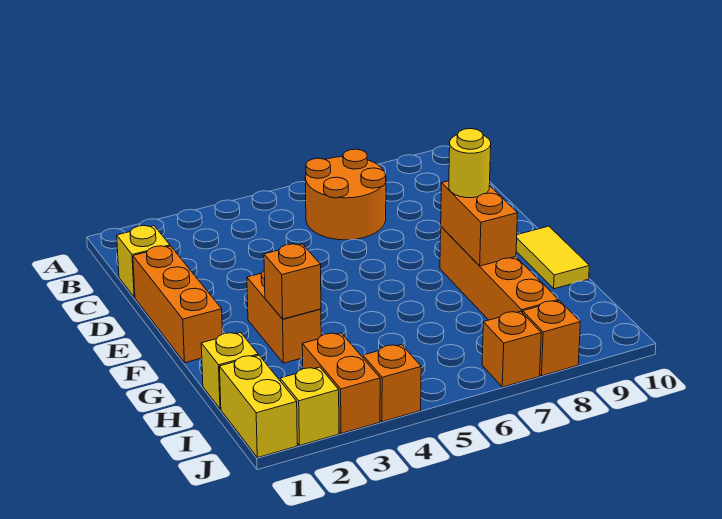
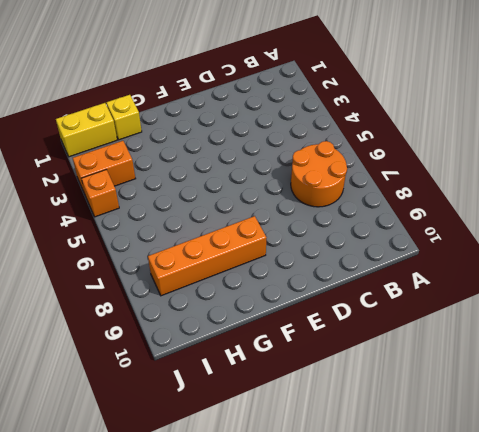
none -> yellow brick C1 level 1
none -> orange brick D1:F1 level 1
none -> orange brick F3:G3 level 1

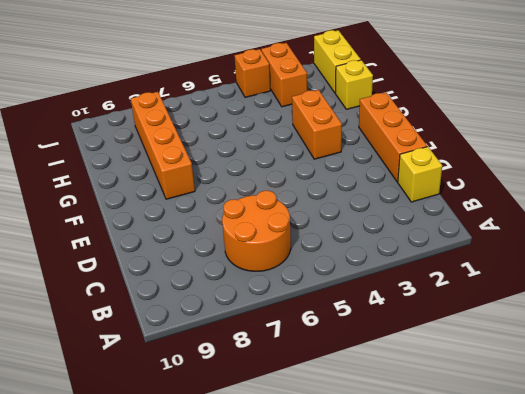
none -> yellow tile F10:G10 level 1
none -> yellow brick J2 level 1
none -> orange brick J7 level 1

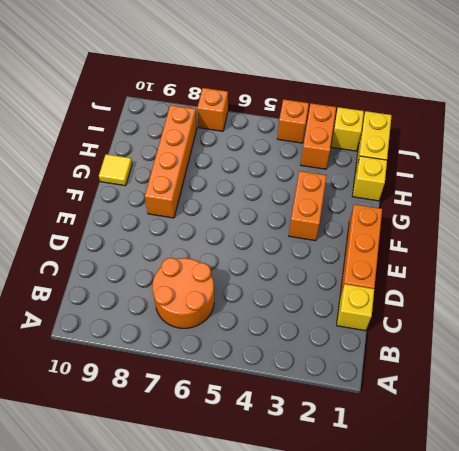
yellow tile G10 level 1 -> yellow tile F10:G10 level 1
none -> orange brick J8 level 1
none -> orange brick F8:G8 level 2
none -> orange brick G3 level 2

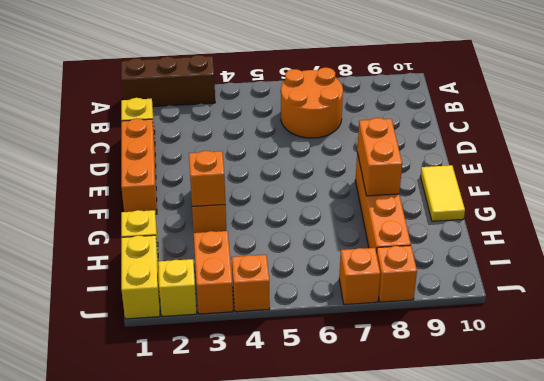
brown brick A1:A3 level 1 -> none
none -> yellow round brick F8 level 3

